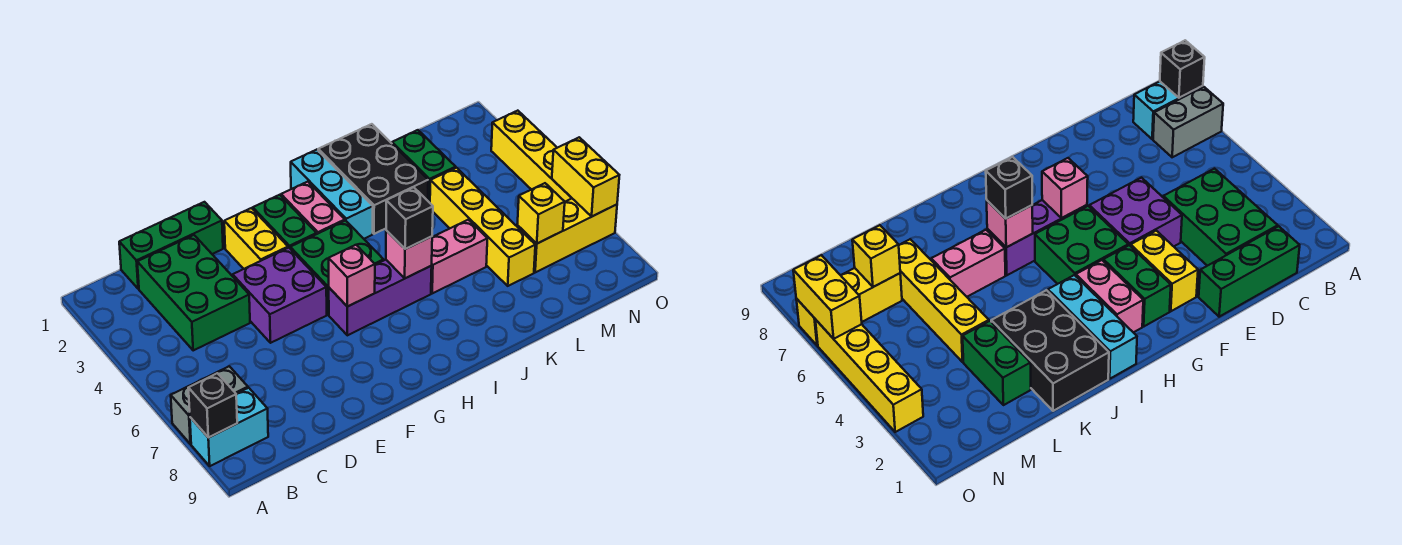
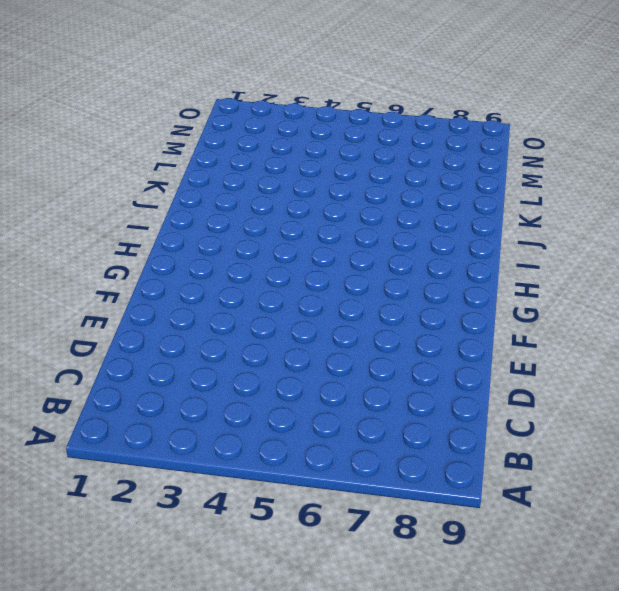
none -> grey brick A7:B7 level 1
none -> cyan brick A8:B8 level 1
none -> green brick C1:E1 level 1

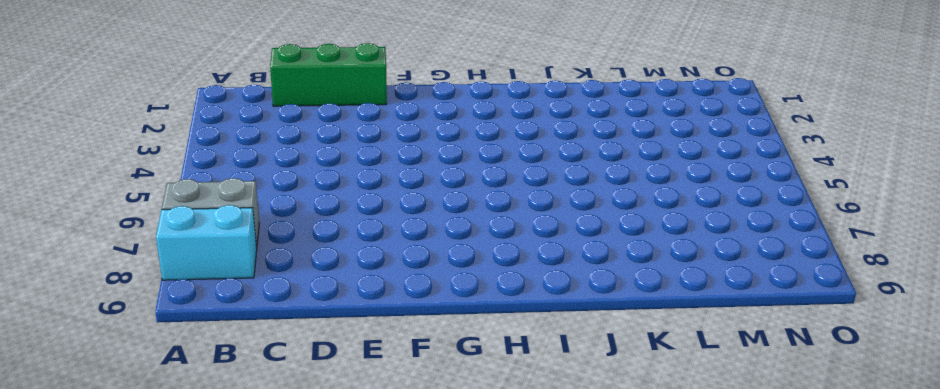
none -> green brick C2:D4 level 1
none -> purple brick E4:F5 level 1
none -> yellow brick F2:F3 level 1

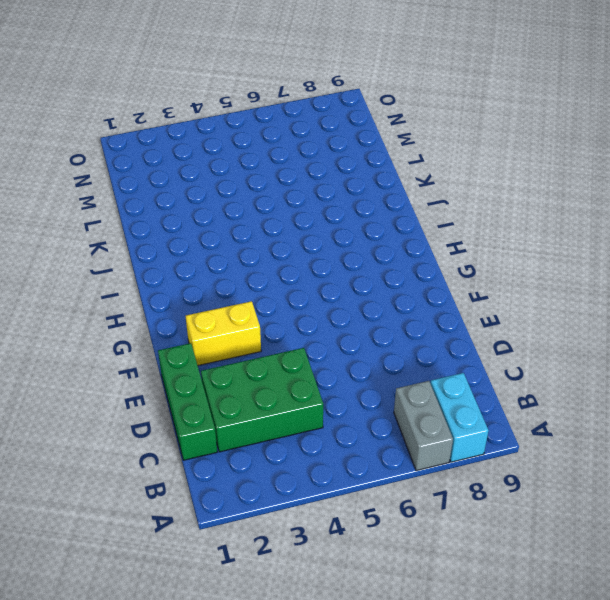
none -> purple brick E4:F5 level 1
none -> green brick G2:G3 level 1
none -> green brick G4:H5 level 1

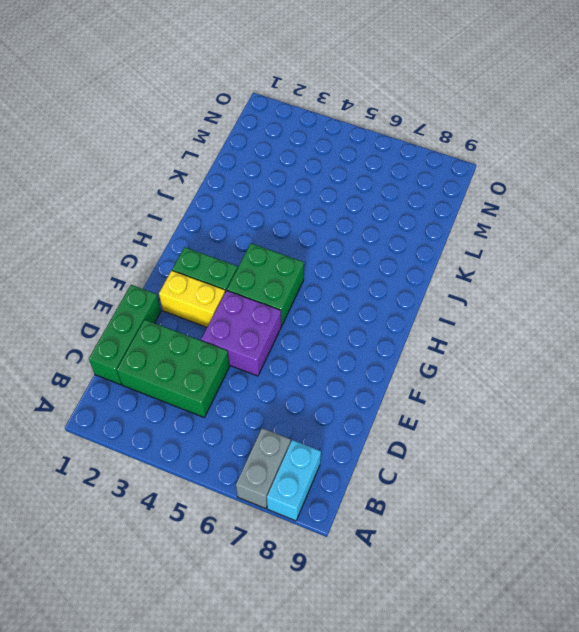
none -> purple brick G6:I6 level 1
none -> pink brick H2:H3 level 1
none -> cyan brick I1:I3 level 1

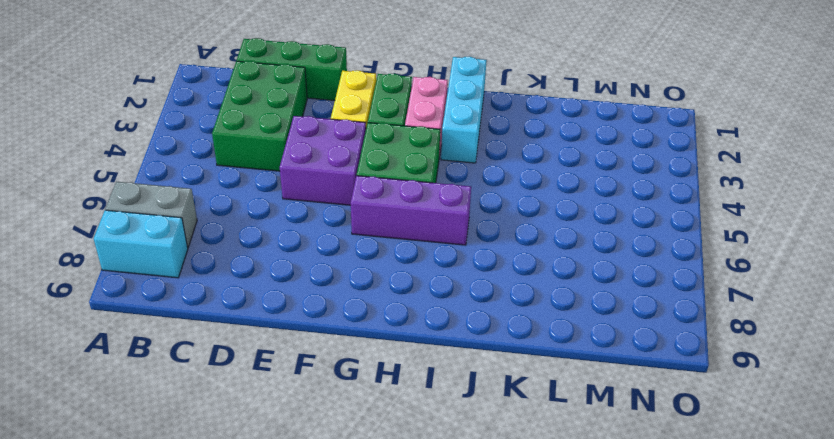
none -> black brick J1:K3 level 1
none -> pink brick J6:K6 level 1
none -> green brick L2:L3 level 1

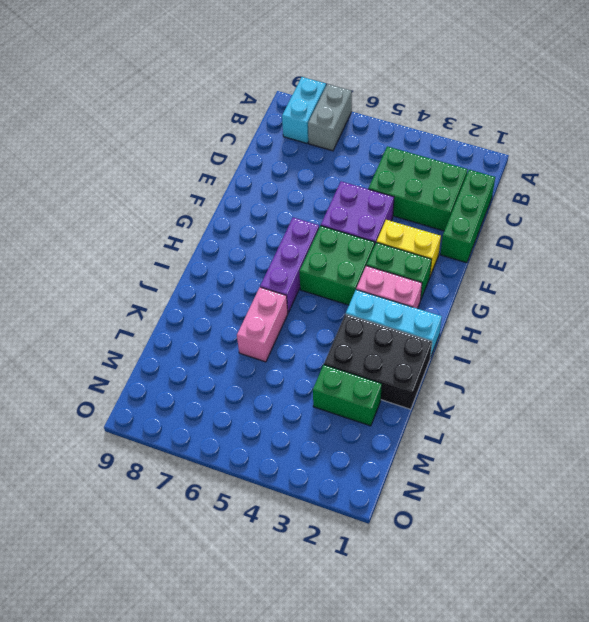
none -> yellow brick L4:L7 level 1
none -> yellow brick M7:O7 level 1
none -> yellow brick O3:O6 level 1

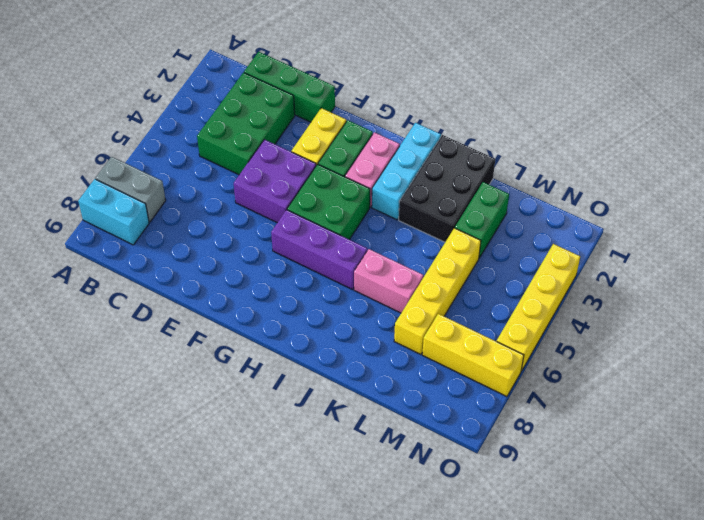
none -> black brick A8 level 2
none -> pink brick G6 level 2
none -> pink brick I6 level 2

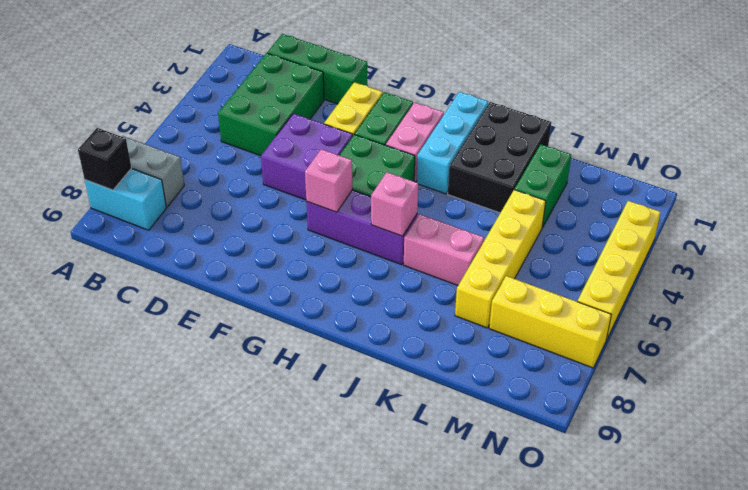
none -> yellow brick M7 level 2
none -> yellow brick O6:O7 level 2
none -> black brick I6 level 3

